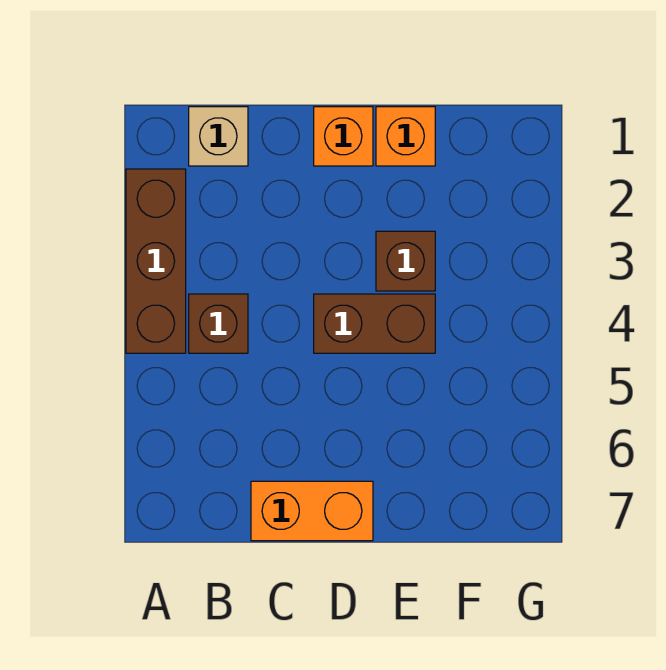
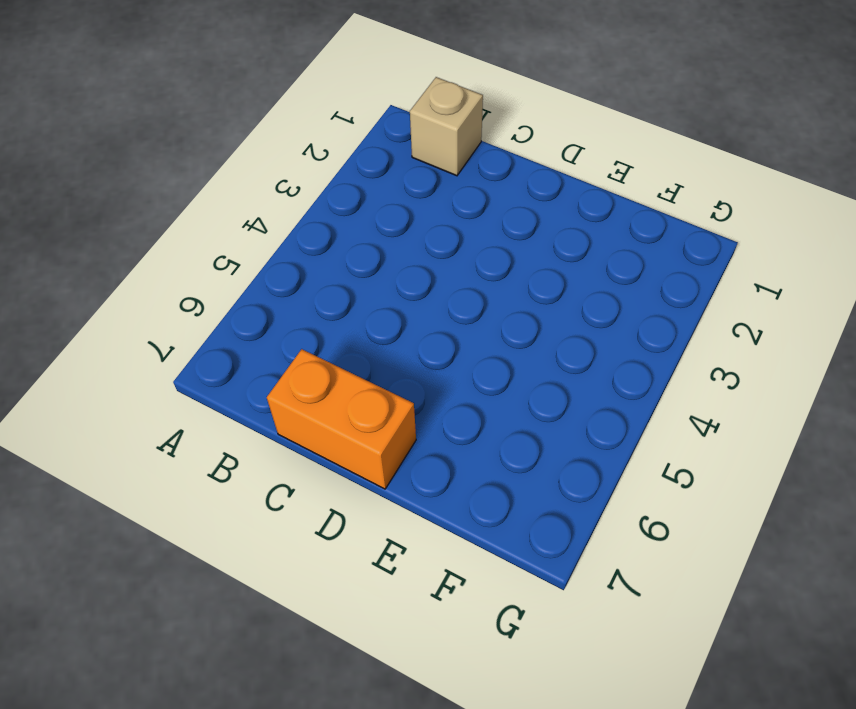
none -> brown brick A2:A4 level 1
none -> brown brick B4 level 1

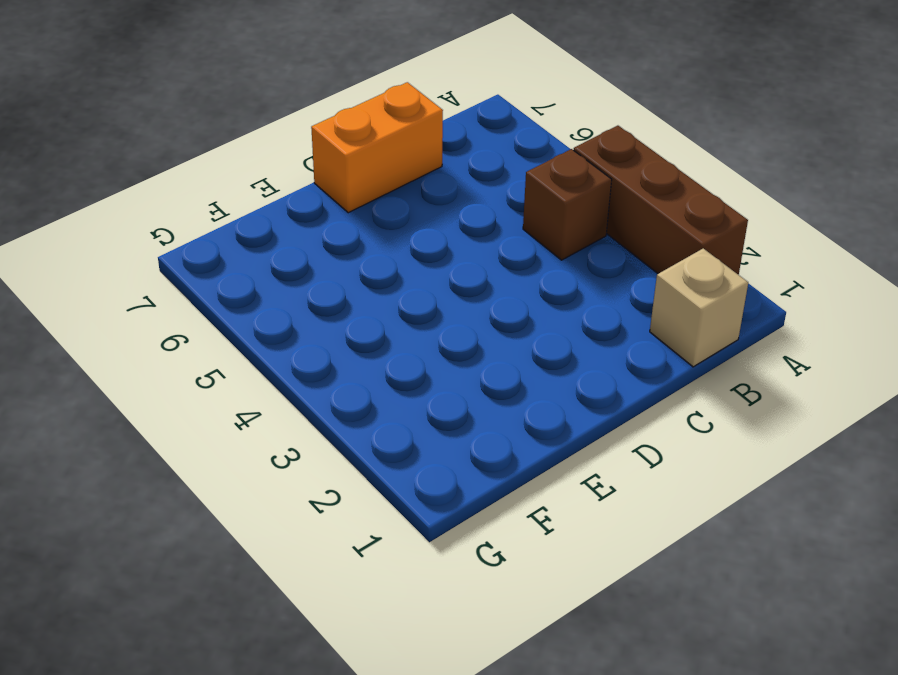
none -> orange brick D1 level 1
none -> brown brick D4:E4 level 1

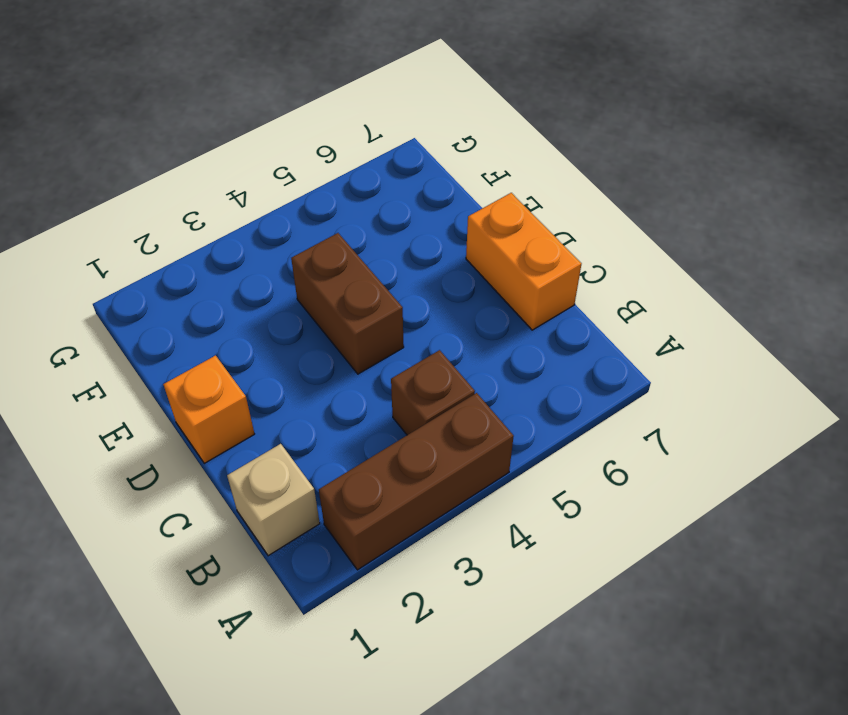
none -> orange brick E1 level 1
none -> brown brick E3 level 1

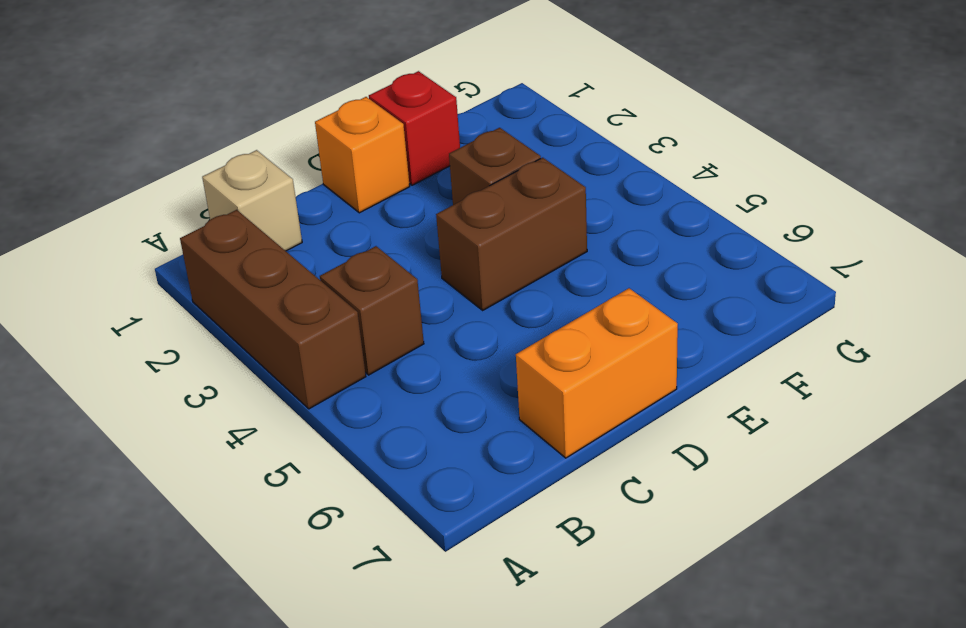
red brick E1 level 1 -> orange brick E1 level 1

